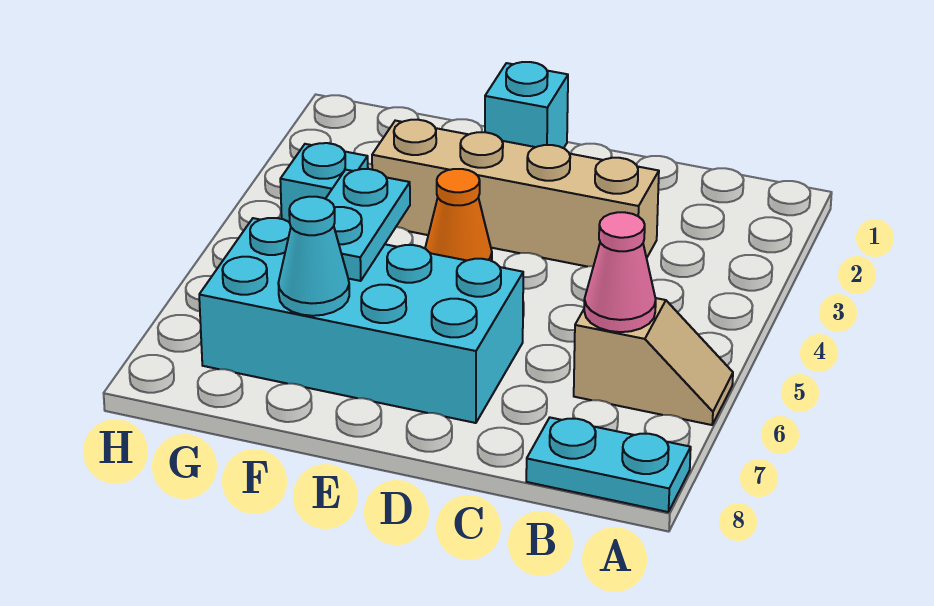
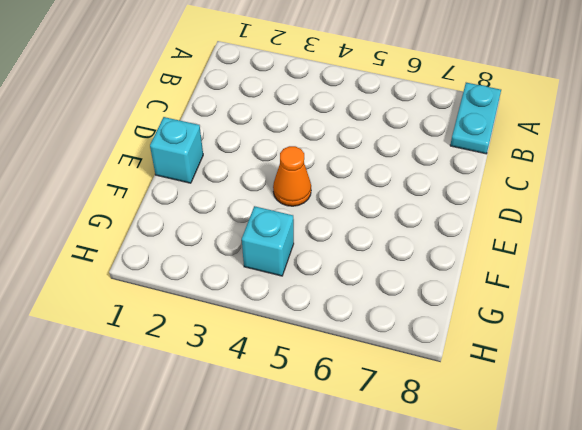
none -> tan slope A6:B6 level 1 top B
none -> tan brick C3:F3 level 1

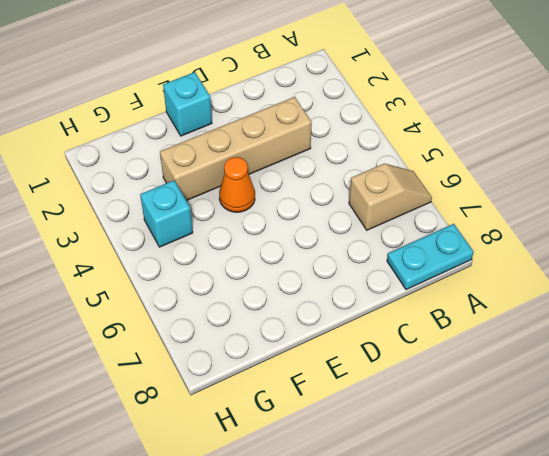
none -> cyan brick D6:G7 level 1
none -> pink cone B6 level 2

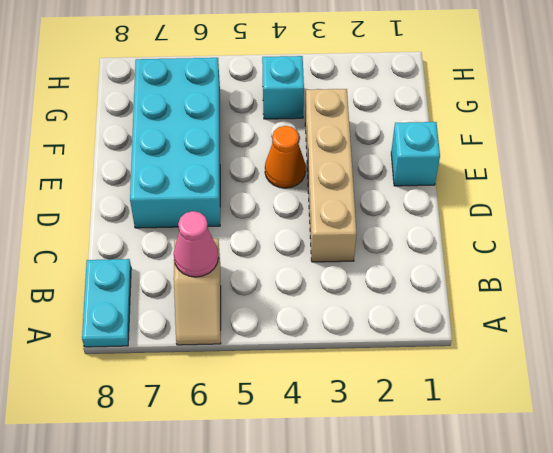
none -> cyan plate F5:F6 level 2
none -> cyan cone F7 level 2

